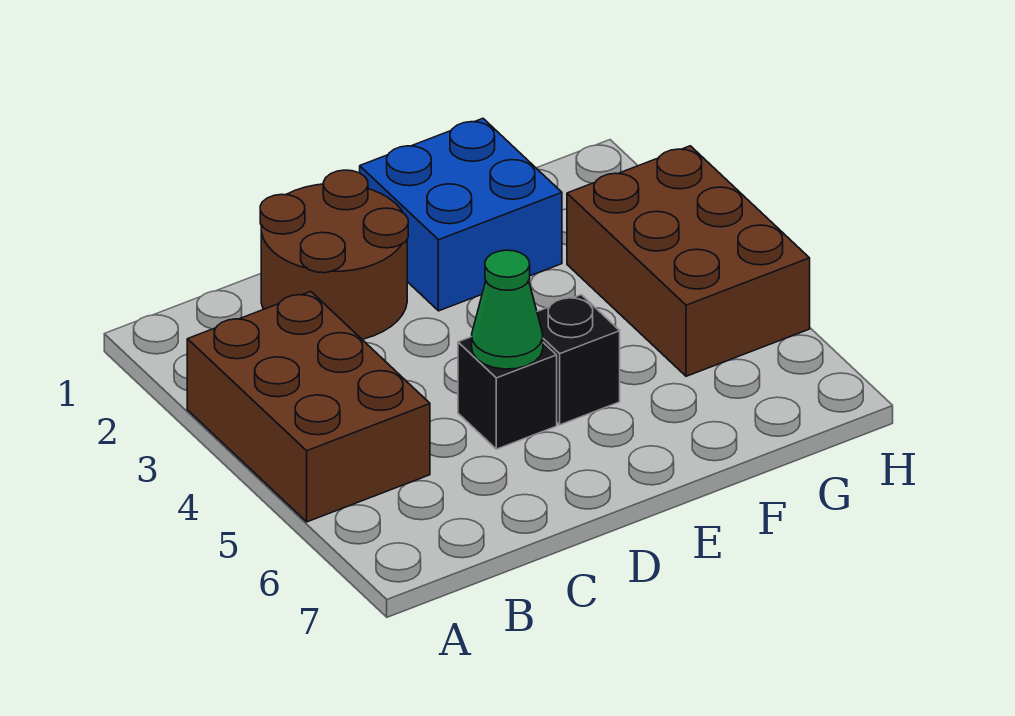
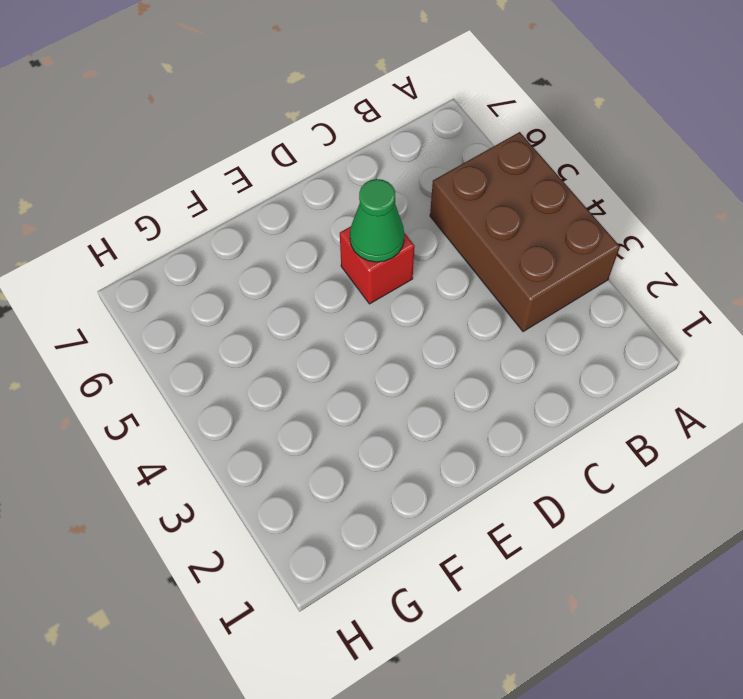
red brick D5 level 1 -> black brick D5 level 1
none -> brown round brick C1:D2 level 1
none -> blue brick E1:F2 level 1

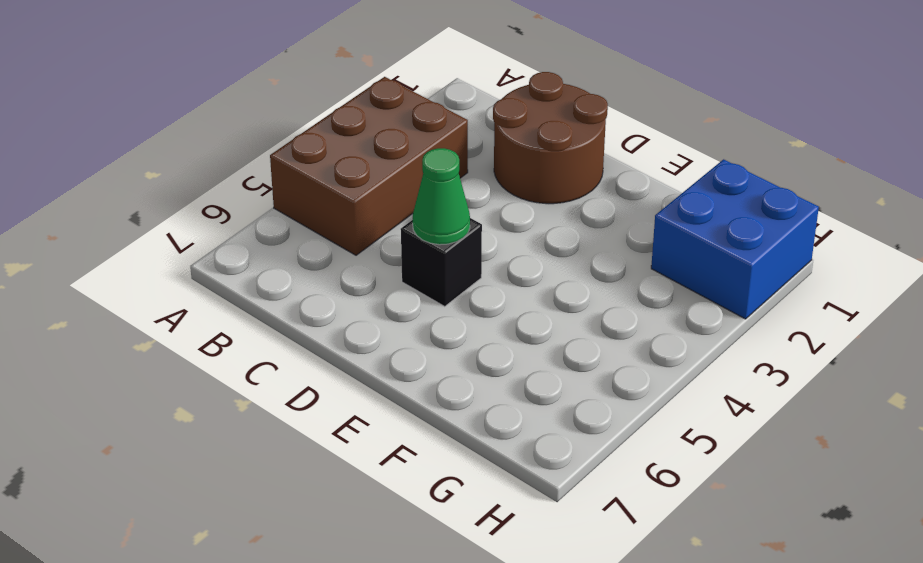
blue brick G1:H2 level 1 -> blue brick E1:F2 level 1
none -> black brick E5 level 1
none -> brown brick G3:H5 level 1

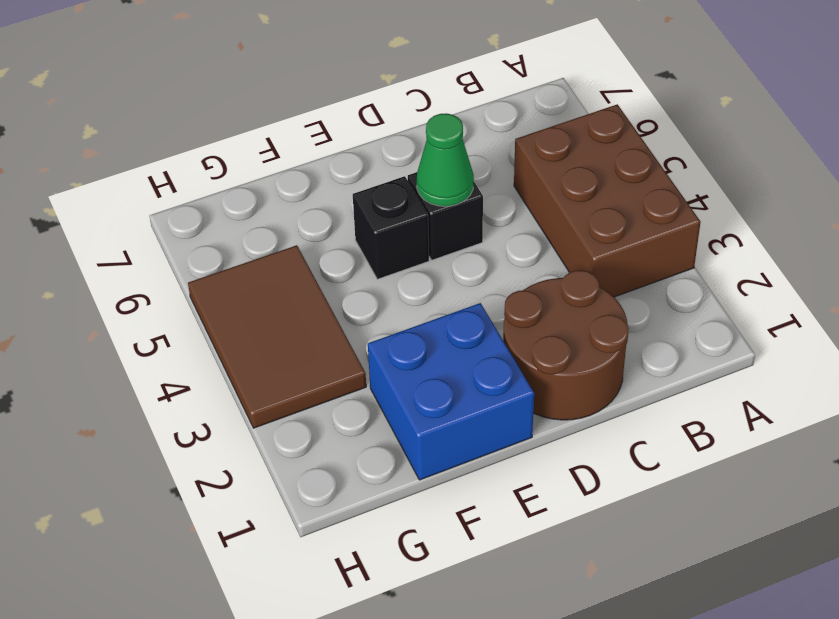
brown tile G3:H5 level 1 -> brown brick G3:H5 level 1

